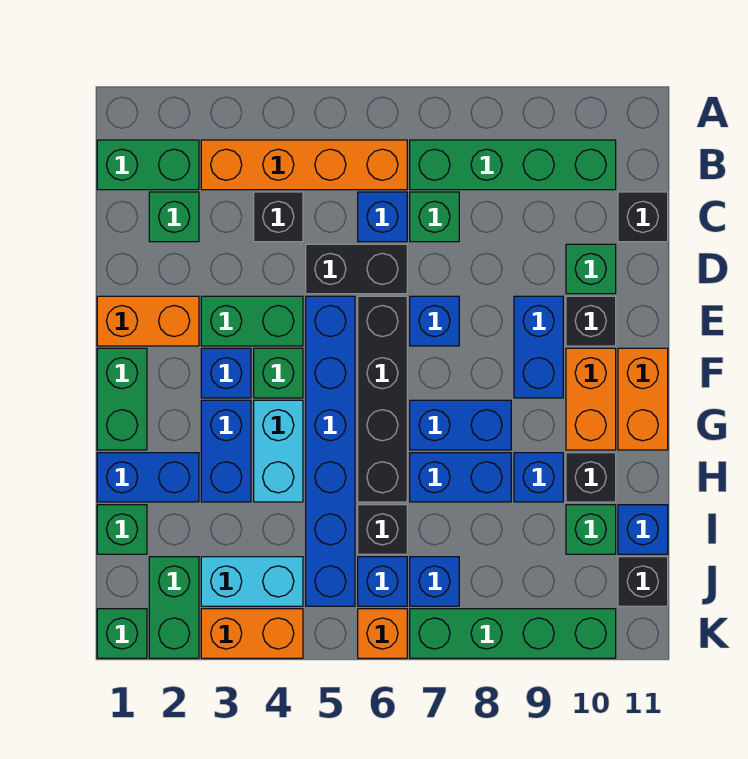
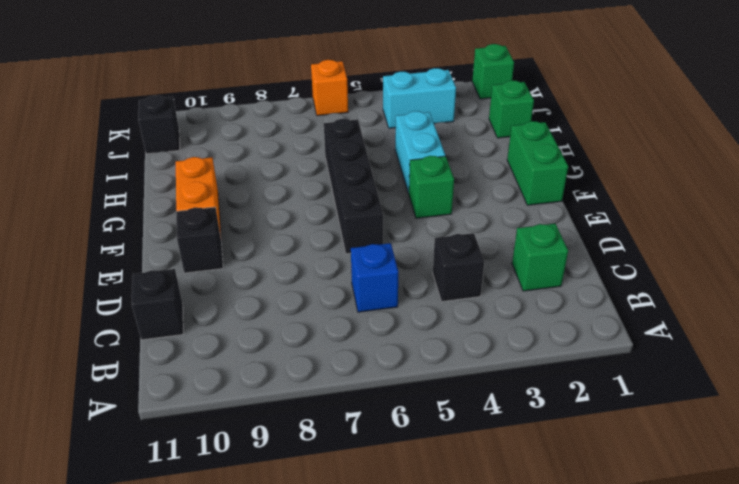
none -> green brick B1:B2 level 1
none -> orange brick B3:B6 level 1
none -> green brick B7:B10 level 1
none -> green brick C7 level 1

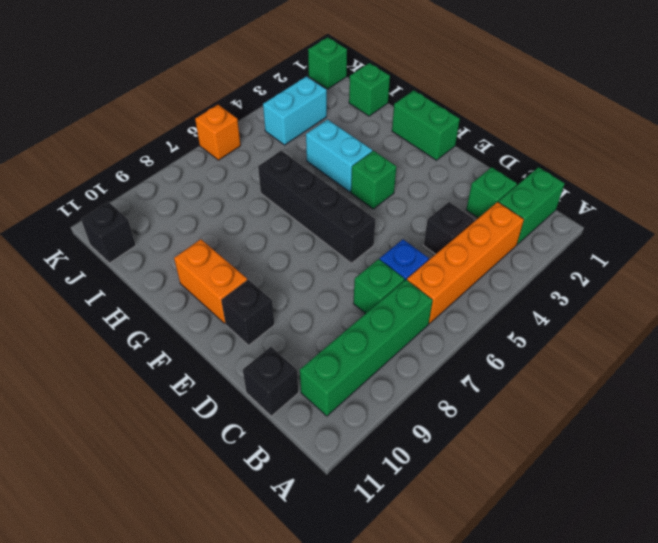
none -> black brick D5:D6 level 1
none -> green brick D10 level 1
none -> orange brick E1:E2 level 1
none -> green brick E3:E4 level 1

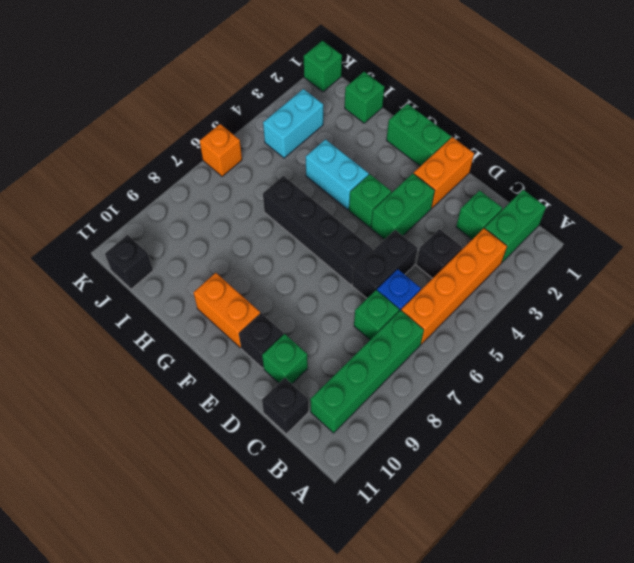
none -> blue brick E5:J5 level 1
none -> blue brick E7 level 1
none -> blue brick E9:F9 level 1
none -> blue brick F3 level 1

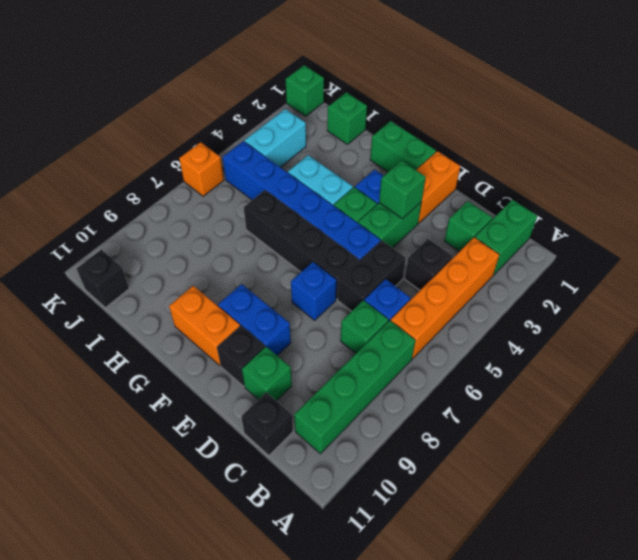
green brick E3 level 2 -> green brick I10 level 1
none -> orange brick F11:G11 level 1
none -> blue brick G3:H3 level 1
none -> blue brick G7:G8 level 1
none -> blue brick H1:H2 level 1

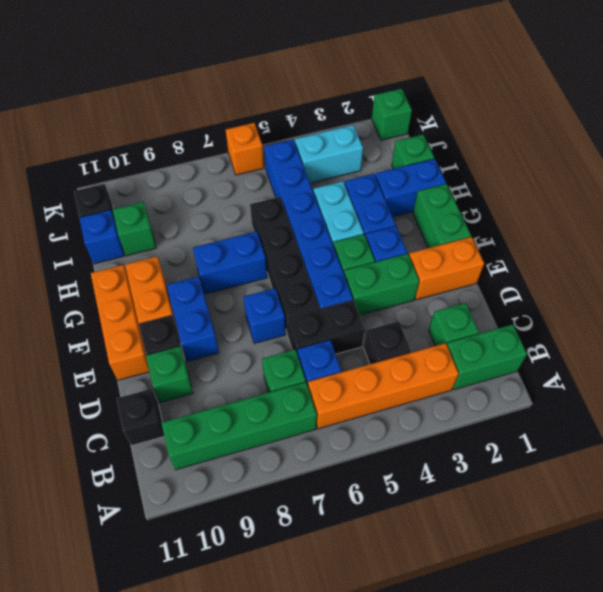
orange brick E11:G11 level 1 -> orange brick F11:G11 level 1
none -> blue brick H7:H8 level 1
none -> blue brick H9 level 1
none -> black brick H10 level 1
none -> black brick I6 level 1

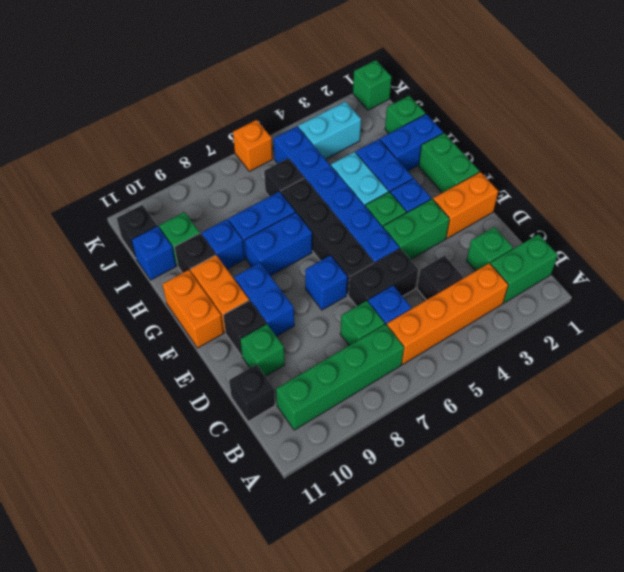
none -> green brick J2:K2 level 1
none -> blue brick J6 level 1
none -> blue brick J7 level 1
none -> orange brick K3:K4 level 1

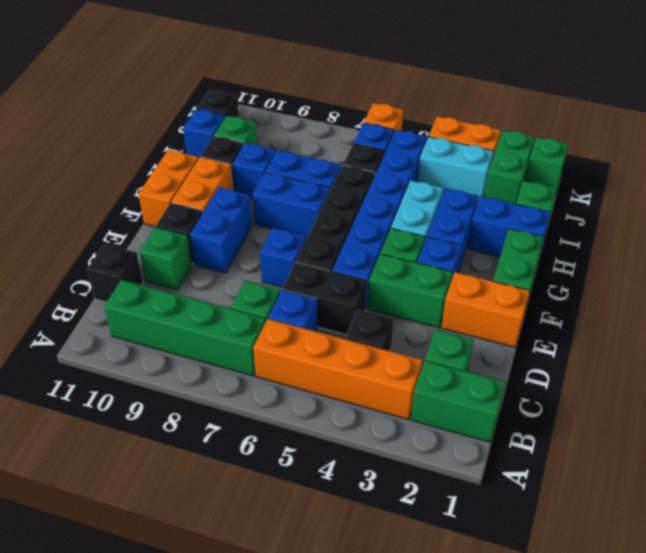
none -> blue brick J7 level 1
none -> green brick K7:K10 level 1

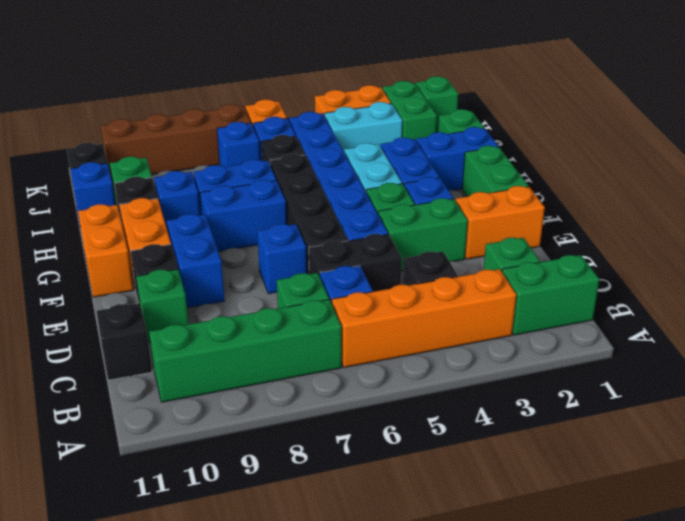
brown brick K7:K10 level 1 -> green brick K7:K10 level 1

